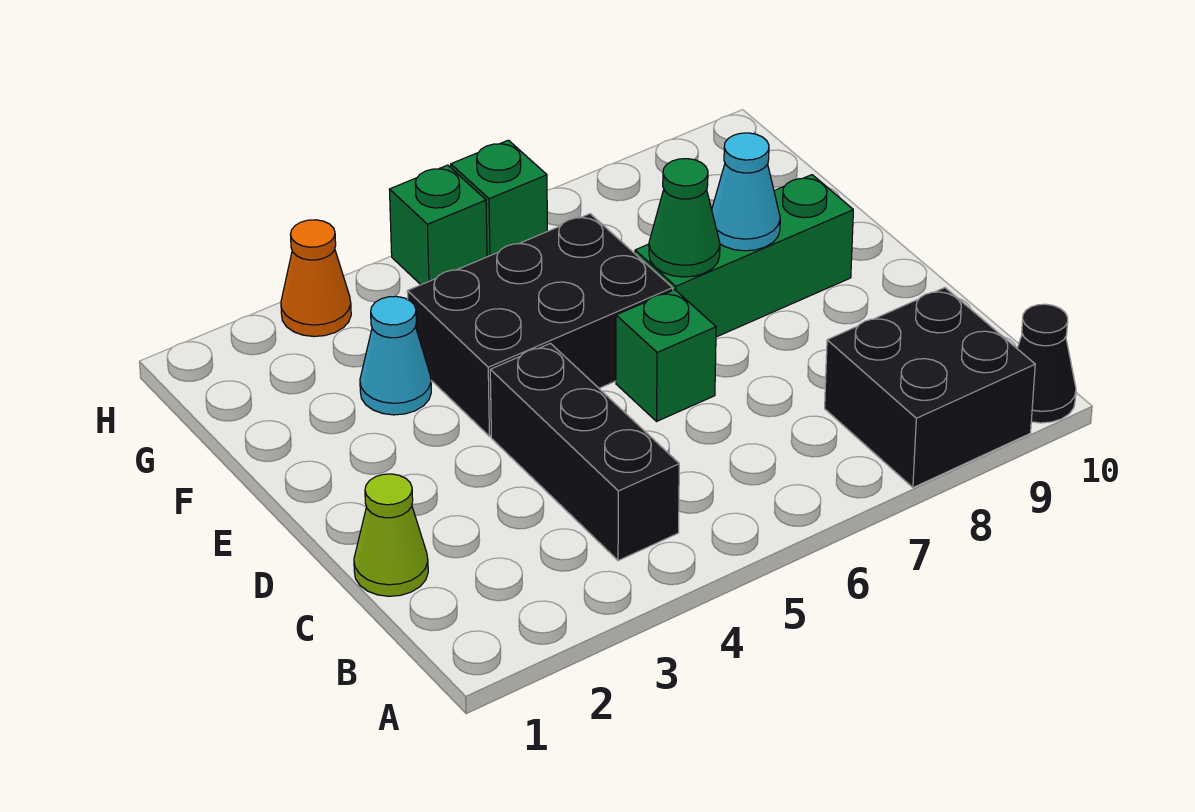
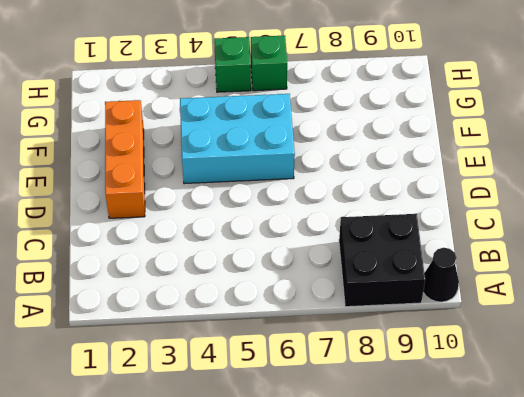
orange brick D2:F2 level 1 -> none
cyan brick E4:F6 level 1 -> black brick E4:F6 level 1
none -> black brick B4:D4 level 1
none -> lime cone C1 level 1
none -> green brick D6 level 1

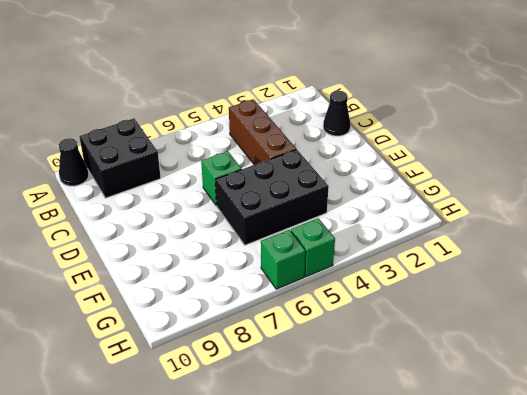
brown brick B4:D4 level 1 -> black brick B4:D4 level 1
black cone C1 level 1 -> lime cone C1 level 1
none -> green brick E7:E9 level 1
none -> cyan cone F3 level 1
none -> orange cone H3 level 1

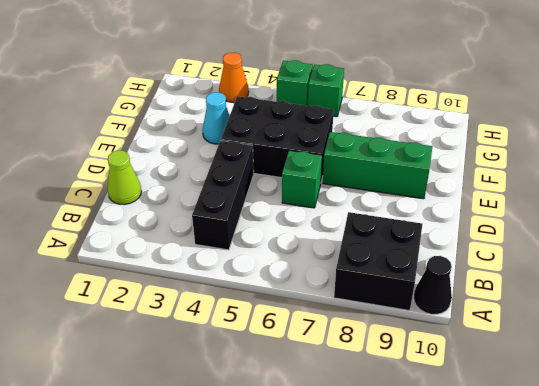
none -> green cone E7 level 2
none -> cyan cone E8 level 2

